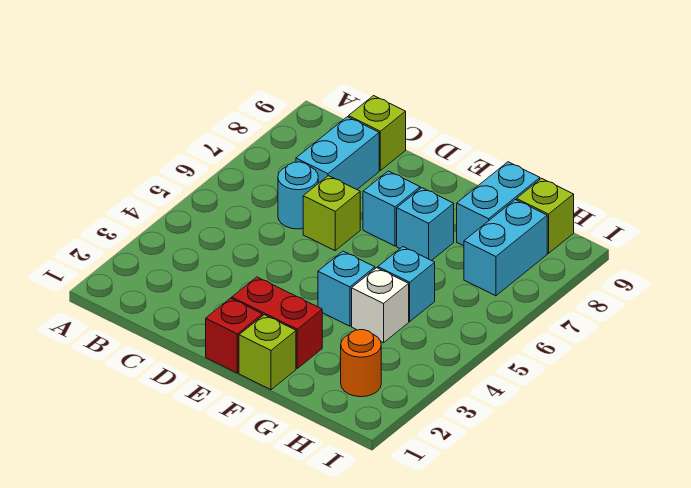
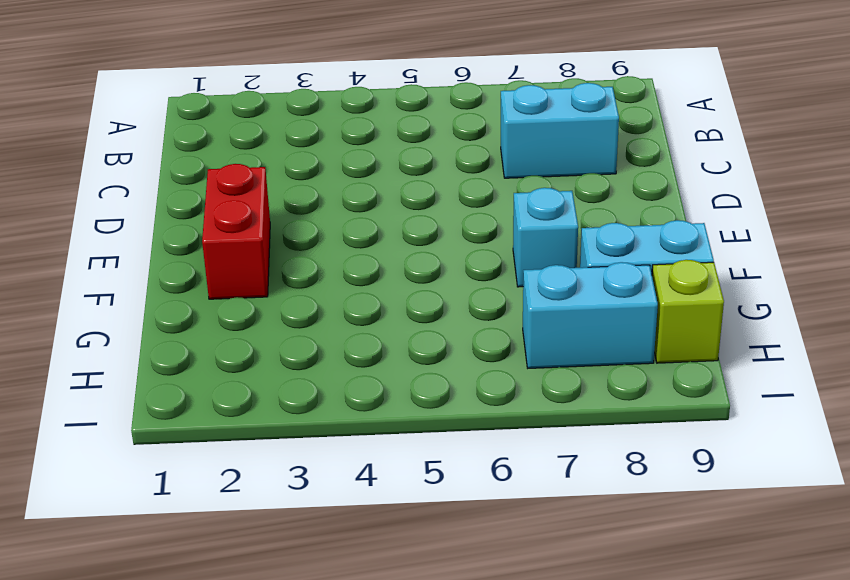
none -> cyan round brick C6 level 1
none -> lime brick C9 level 1
none -> lime brick D6 level 1

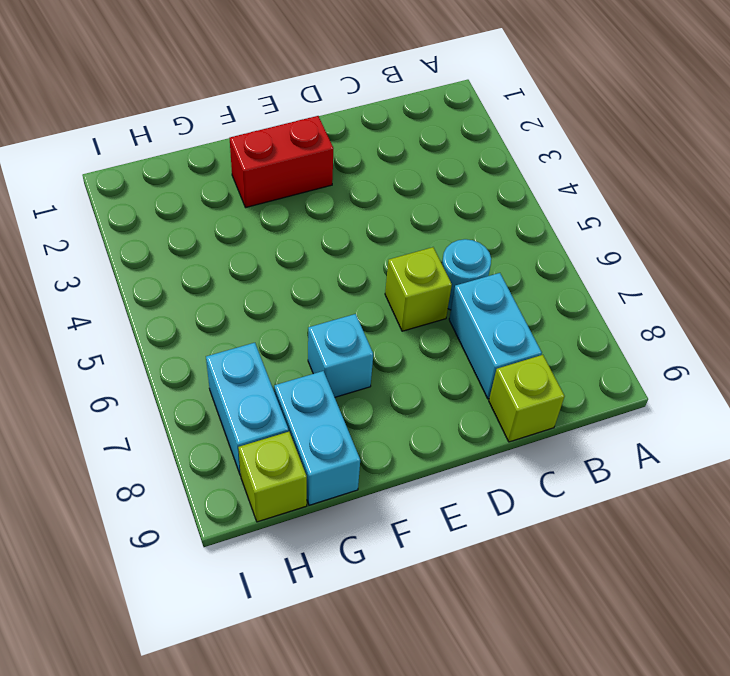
none -> red brick E1 level 1
none -> cyan brick E7 level 1
none -> lime brick F1 level 1

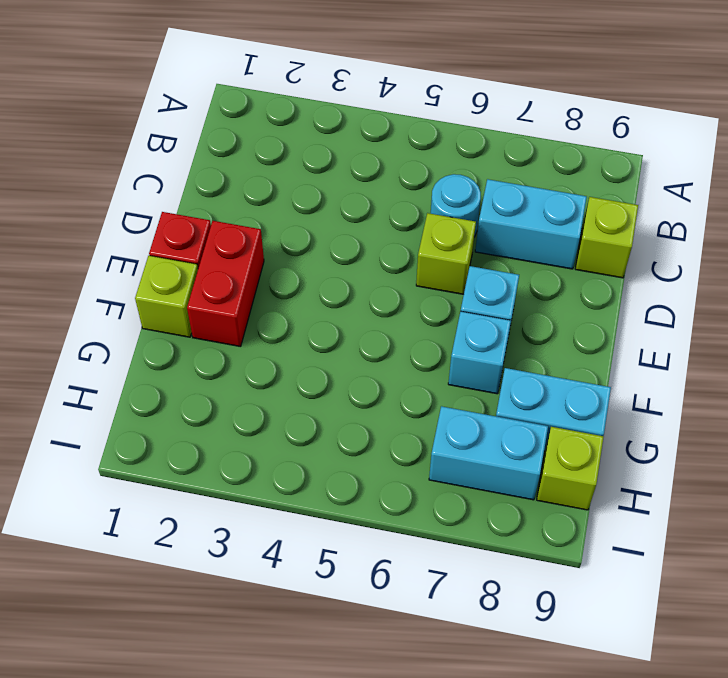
none -> cyan brick F4 level 1
none -> white brick G4 level 1
none -> cyan brick G5 level 1

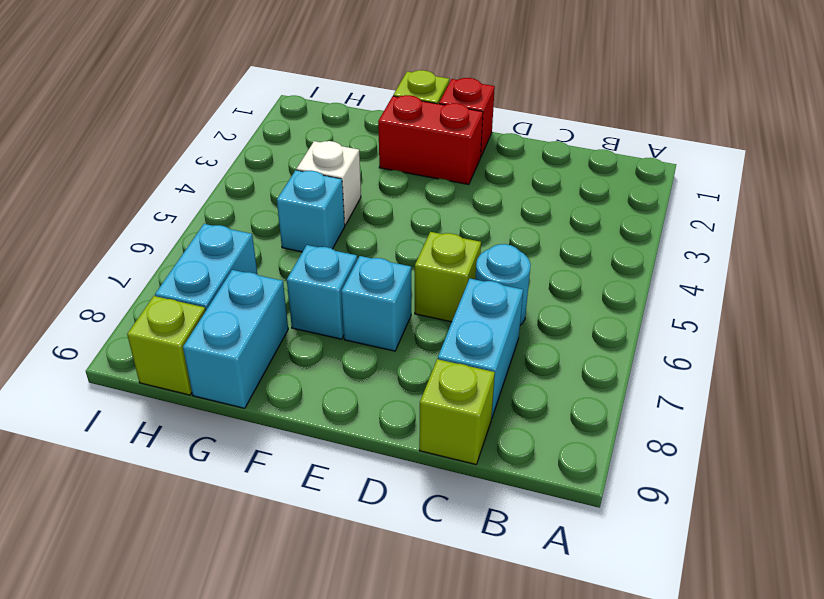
none -> cyan brick F4 level 1
none -> orange round brick H2 level 1

